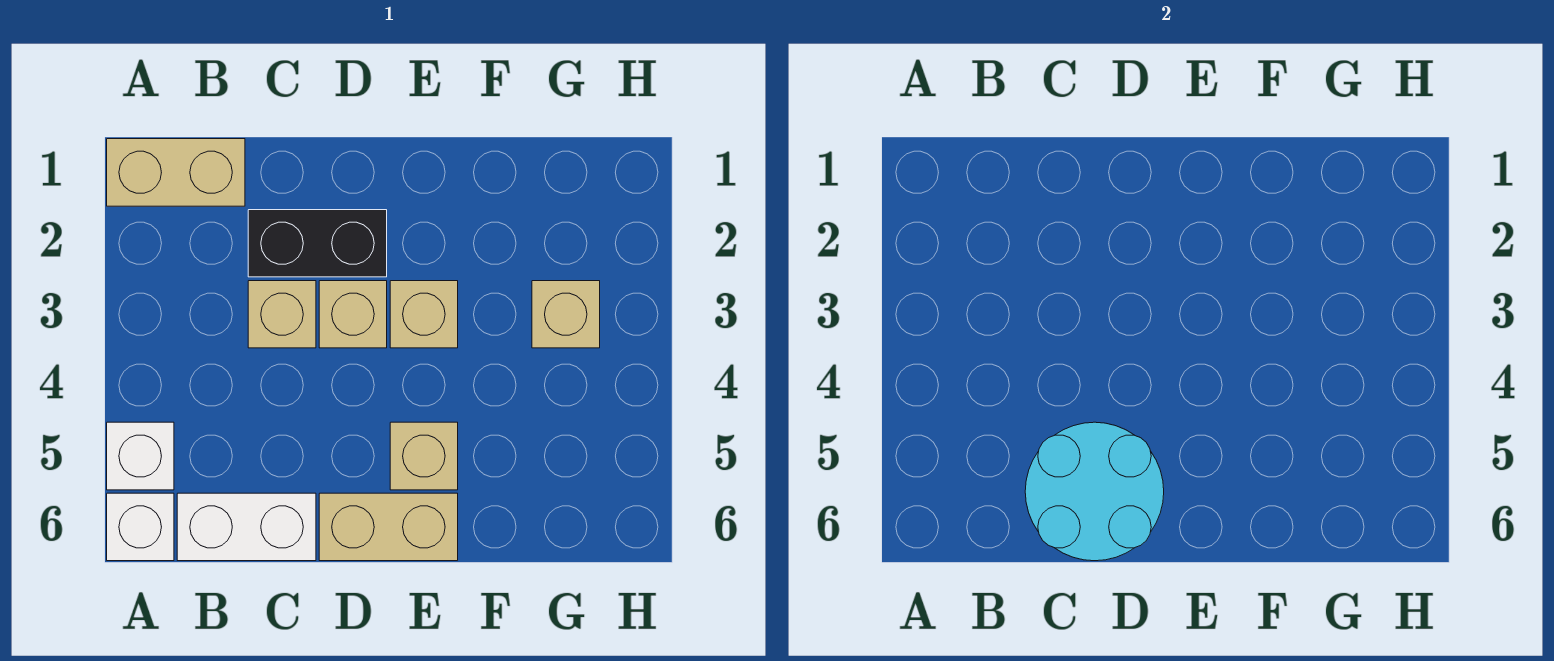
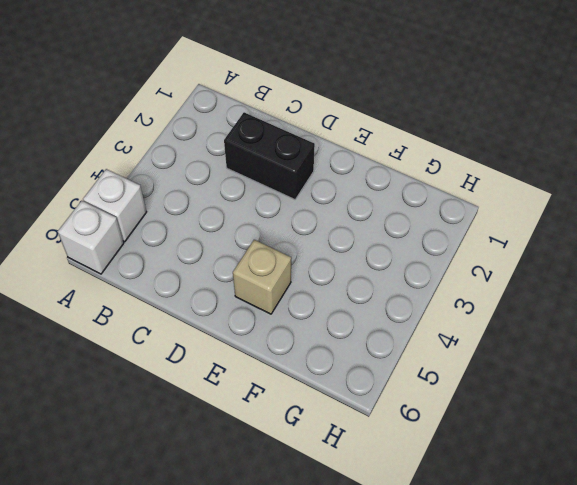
none -> tan brick A1:B1 level 1
none -> white brick B6:C6 level 1
none -> tan brick C3 level 1

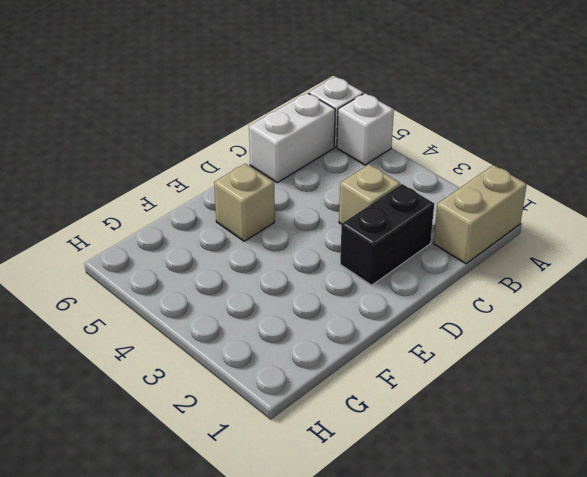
none -> tan brick D3 level 1
none -> tan brick D6:E6 level 1
none -> tan brick E3 level 1

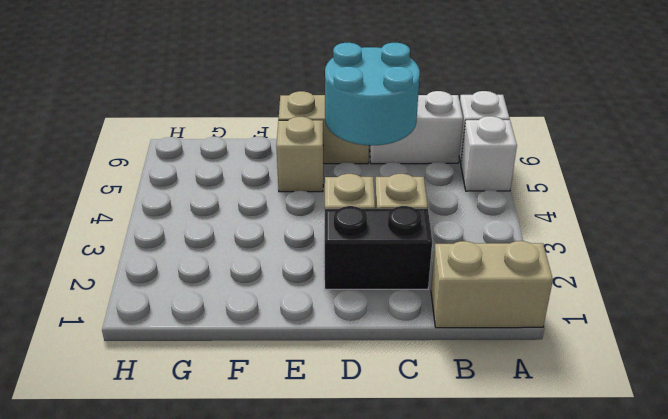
none -> tan brick E3 level 1
none -> tan brick G3 level 1

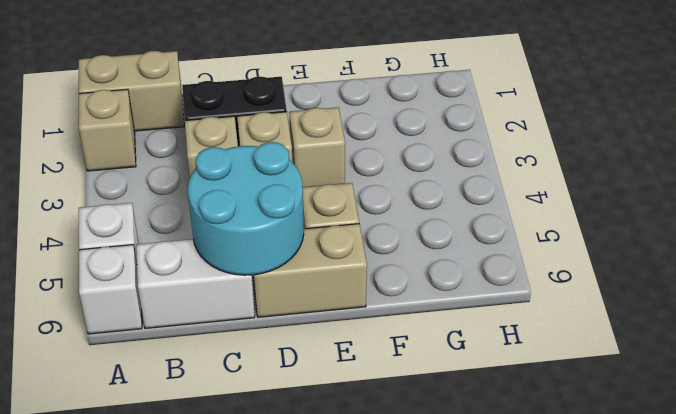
tan brick A2 level 1 -> tan brick G3 level 1

